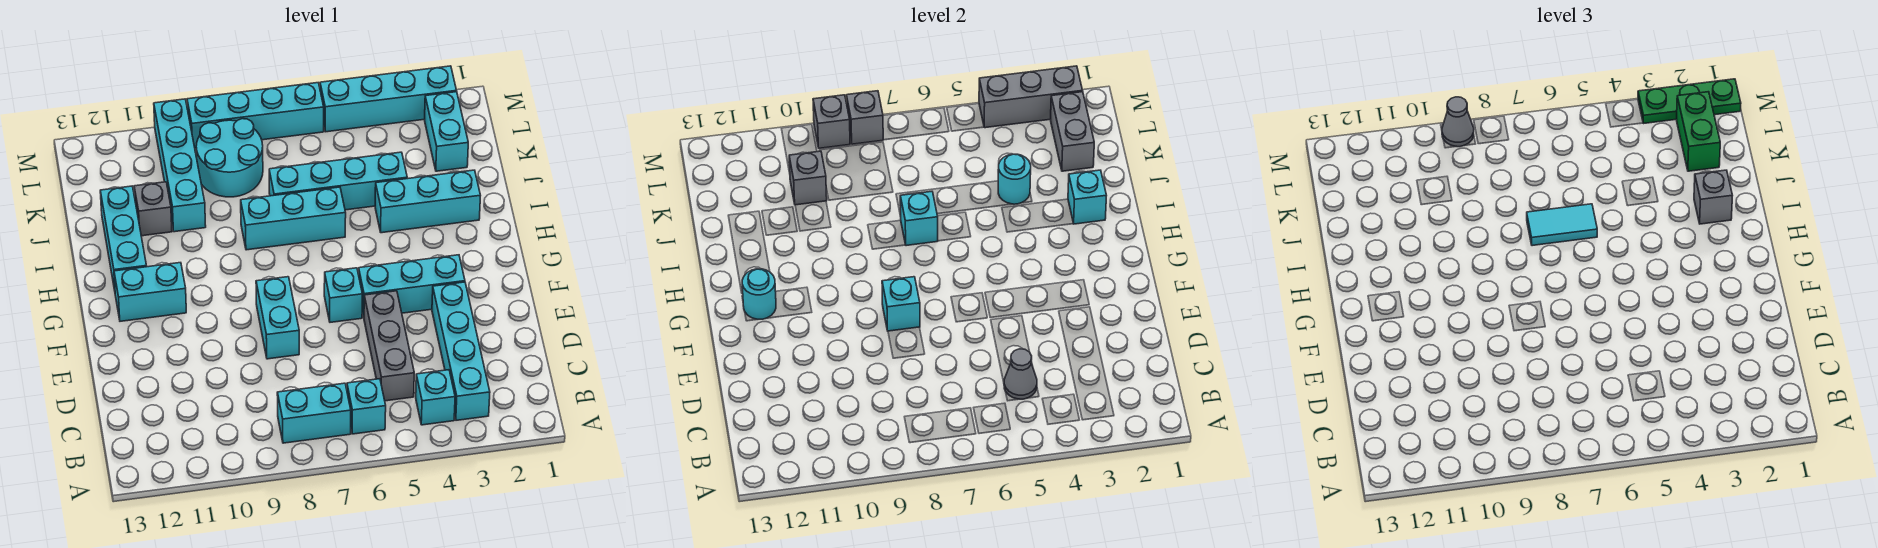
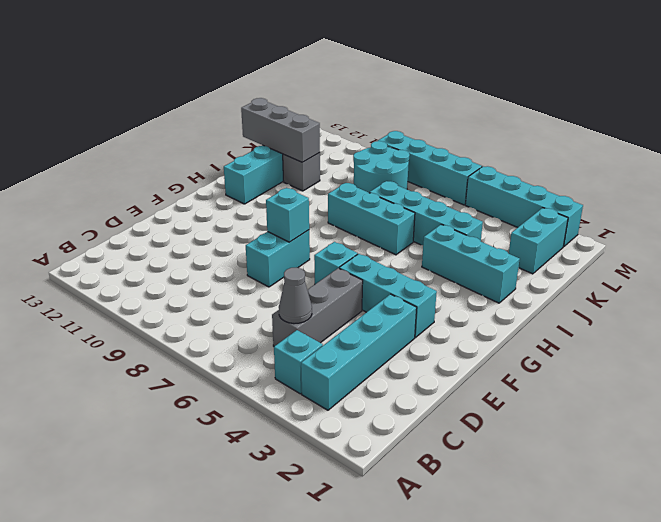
grey brick J11:J13 level 2 -> grey brick M2:M4 level 2
none -> cyan brick B6 level 1
none -> cyan brick B7:B8 level 1
none -> cyan brick G11:G12 level 1
none -> cyan brick J10:M10 level 1

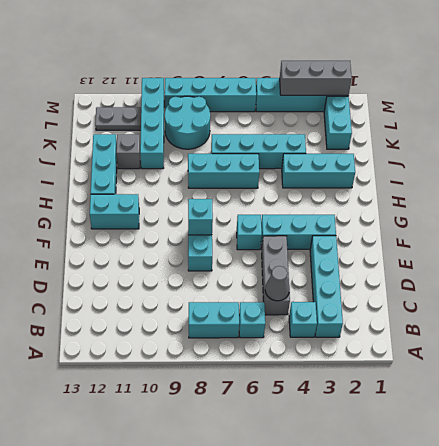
grey plate L11:L12 level 1 -> none
none -> cyan round brick G12 level 2
none -> cyan brick I2 level 2
none -> cyan brick I7 level 2
none -> cyan round brick J4 level 2

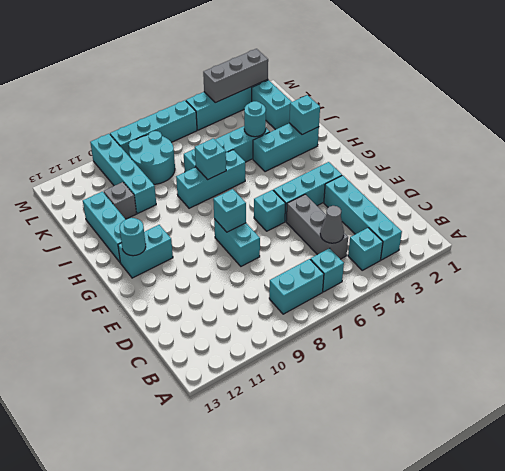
none -> grey brick K2:L2 level 2
none -> grey brick K10 level 2
none -> grey brick M8 level 2
none -> grey brick M9 level 2

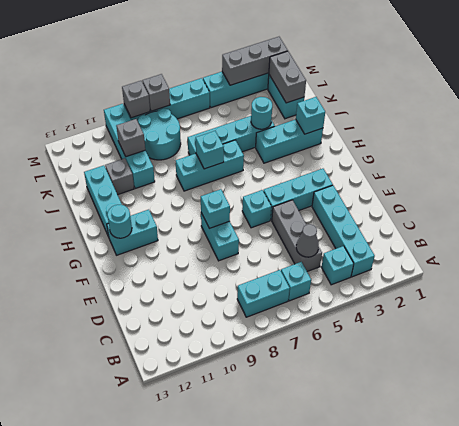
none -> grey brick I2 level 3
none -> cyan tile I6:I7 level 3
none -> green brick K2:L2 level 3
none -> green plate M1:M3 level 3

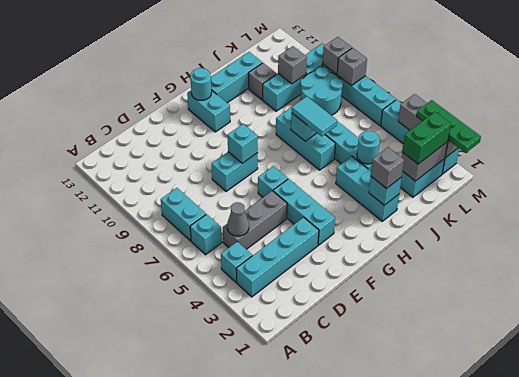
none -> grey cone M9 level 3

